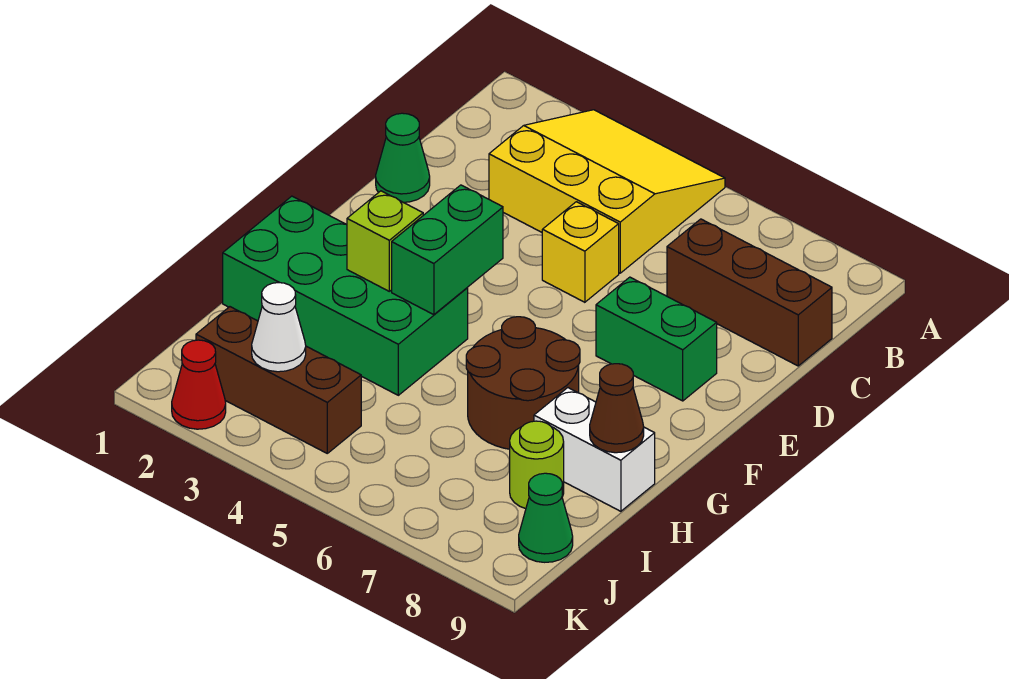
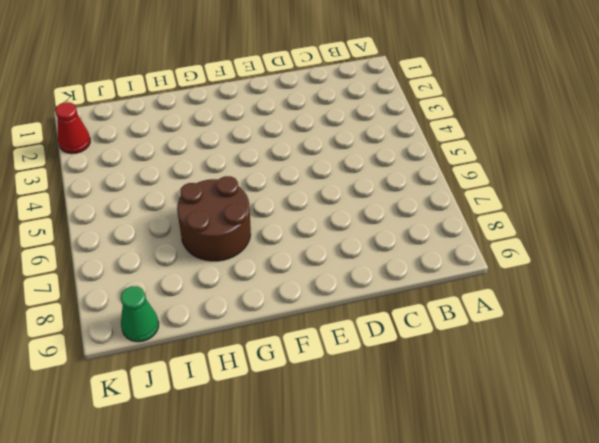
none -> yellow slope A3:C5 level 1 top C
none -> brown brick C7:C9 level 1
none -> green cone D1 level 1

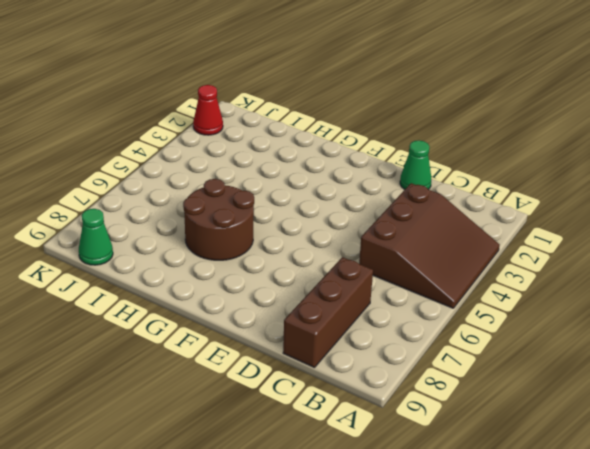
brown slope A3:C5 level 1 top C -> yellow slope A3:C5 level 1 top C
none -> yellow brick D5 level 1
none -> green brick E7:E8 level 1
none -> green brick G1:H4 level 1

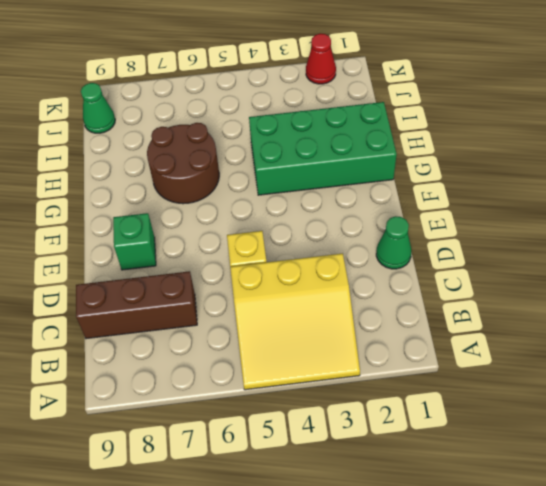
green brick E8 level 1 -> green brick E7:E8 level 1
none -> white brick H8:H9 level 1
none -> lime round brick I8 level 1
none -> brown brick J2:J4 level 1

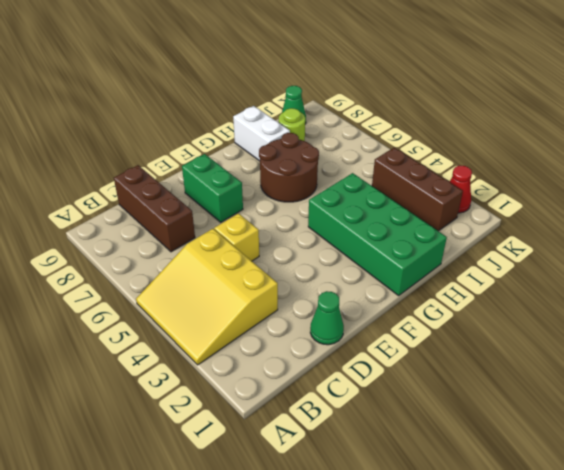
none -> green brick F4:G4 level 2
none -> lime brick G3 level 2
none -> brown cone H9 level 2

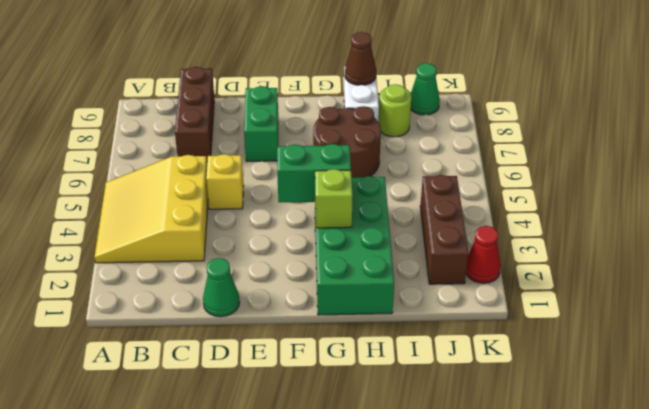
none -> white cone J3 level 2

